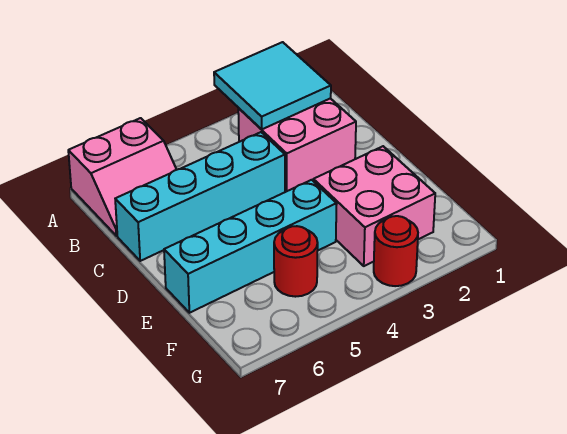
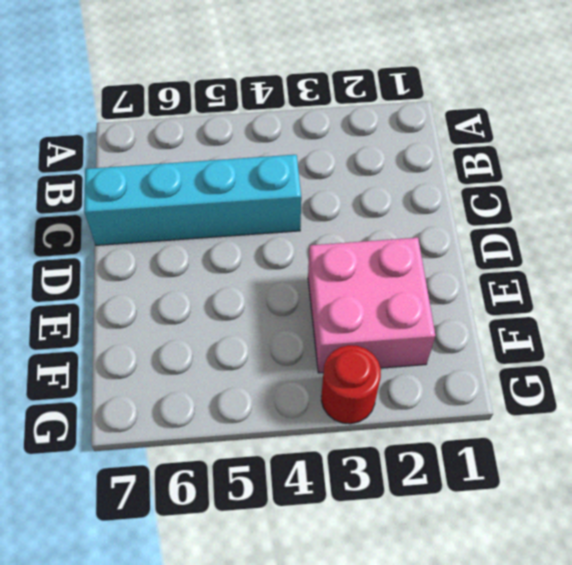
none -> pink slope A6:B7 level 1 top A
none -> pink brick B2:C3 level 1

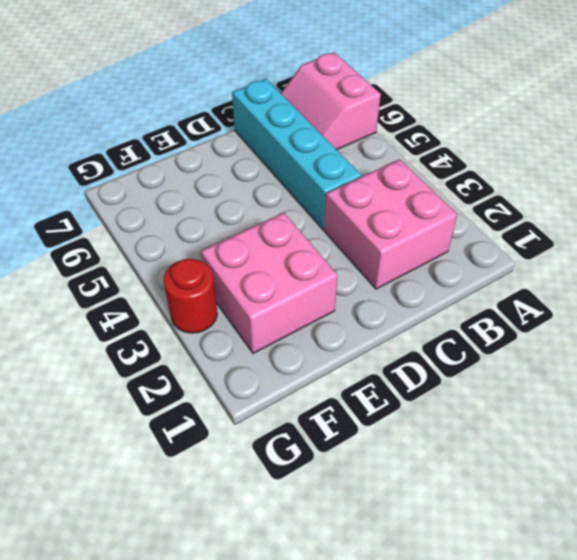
none -> cyan brick E4:E7 level 1
none -> red round brick F5 level 1

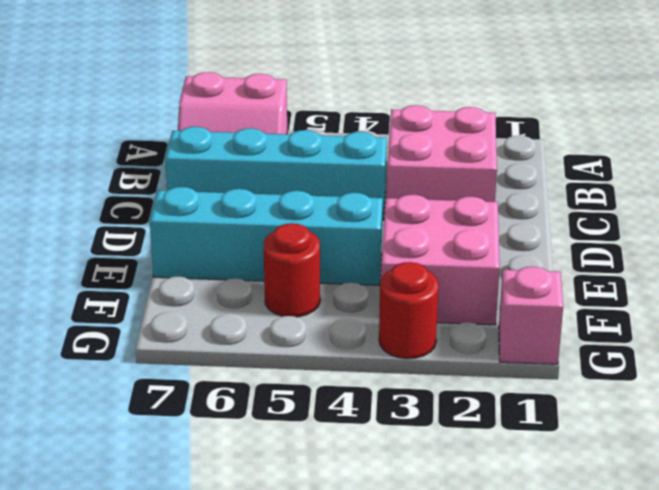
pink brick G1 level 1 -> none
none -> cyan tile A2:B3 level 2

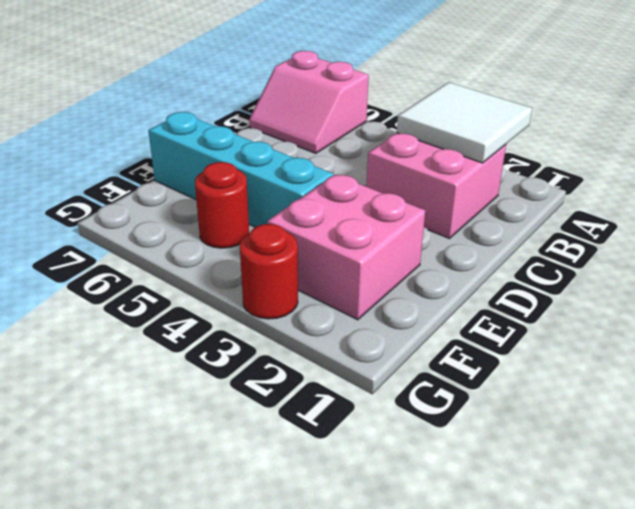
white tile A2:B3 level 2 -> cyan tile A2:B3 level 2
none -> cyan brick C4:C7 level 1

